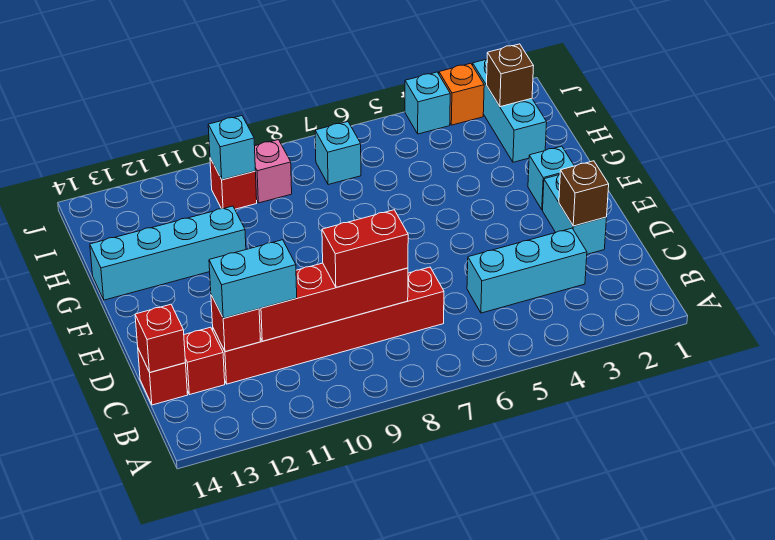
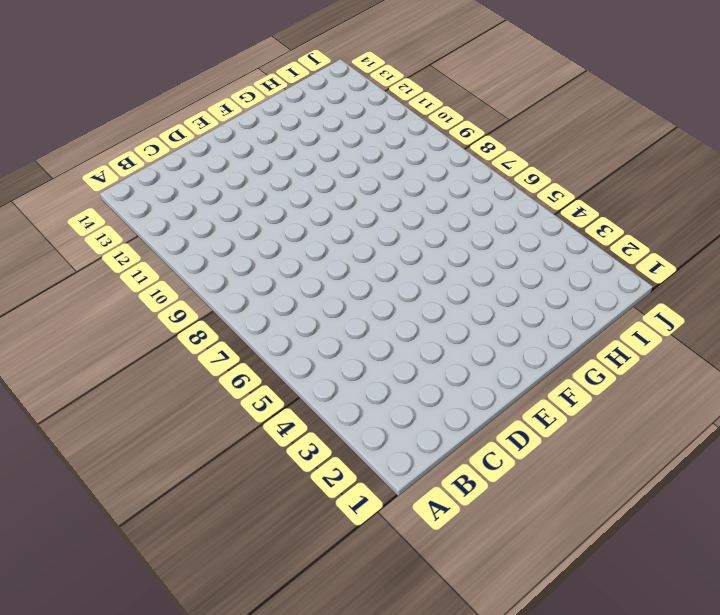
none -> cyan brick C3:C5 level 1
none -> red brick C7:C12 level 1
none -> red brick C13 level 1

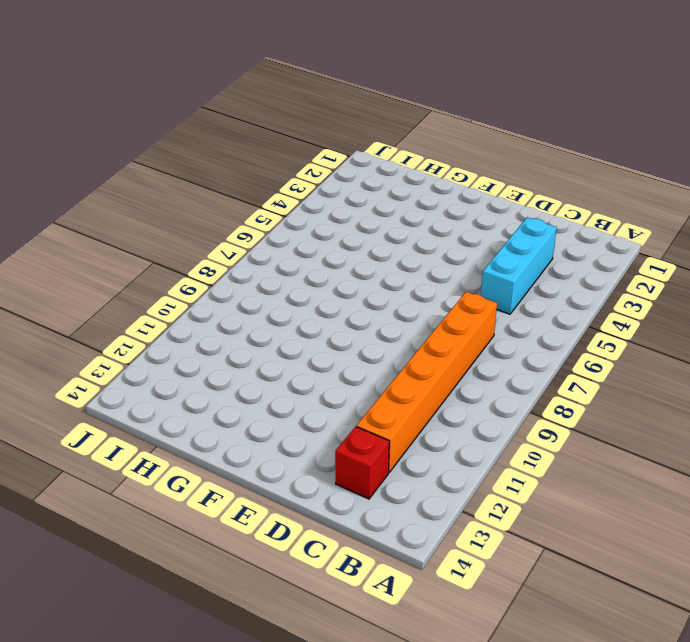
orange brick C7:C12 level 1 -> red brick C7:C12 level 1
none -> red brick C14 level 1
none -> cyan brick D2:E2 level 1
none -> cyan brick F2 level 1

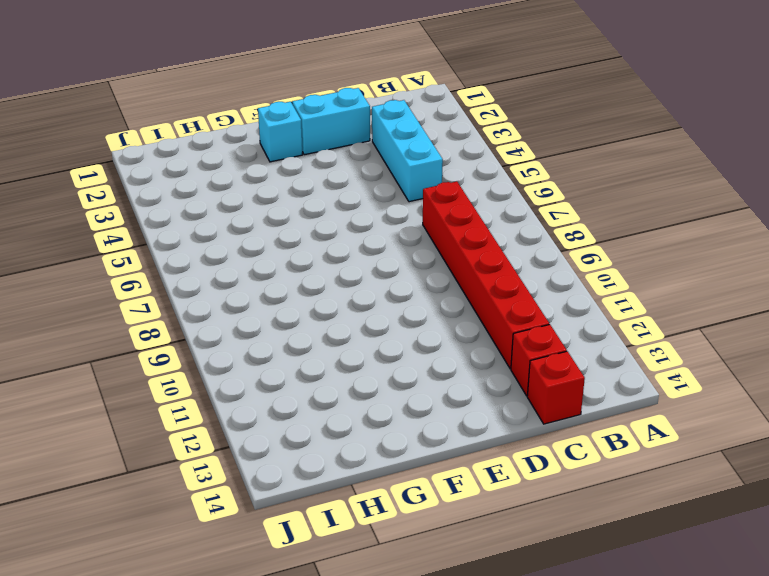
none -> cyan brick G11:G14 level 1
none -> cyan brick H2:J2 level 1
none -> cyan brick I7 level 1

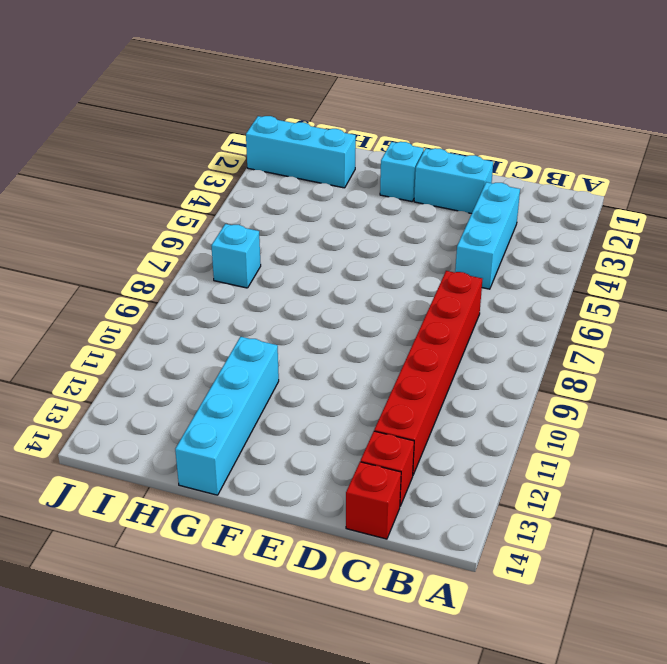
none -> pink brick I9 level 1
none -> red brick I10 level 1
none -> orange brick J3 level 1

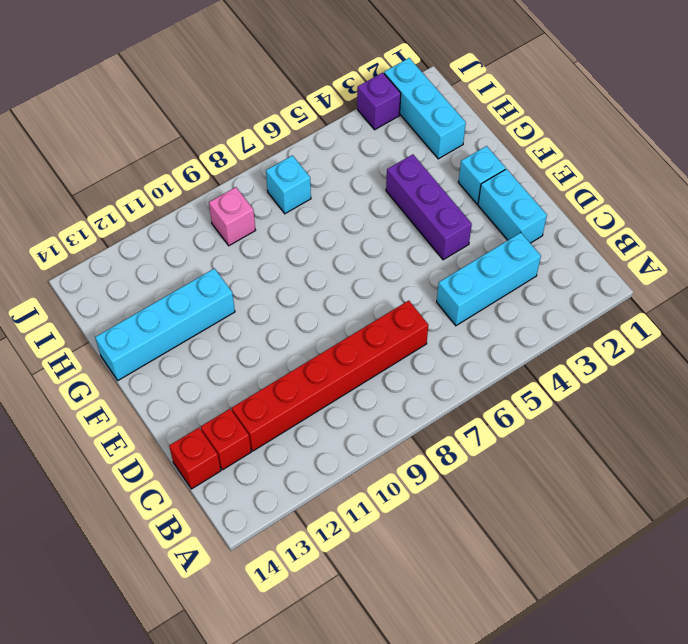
purple brick E4:G4 level 1 -> none
purple brick J3 level 1 -> orange brick J3 level 1
none -> red brick I10 level 1
none -> cyan brick J4 level 1
none -> red brick C8:C11 level 2

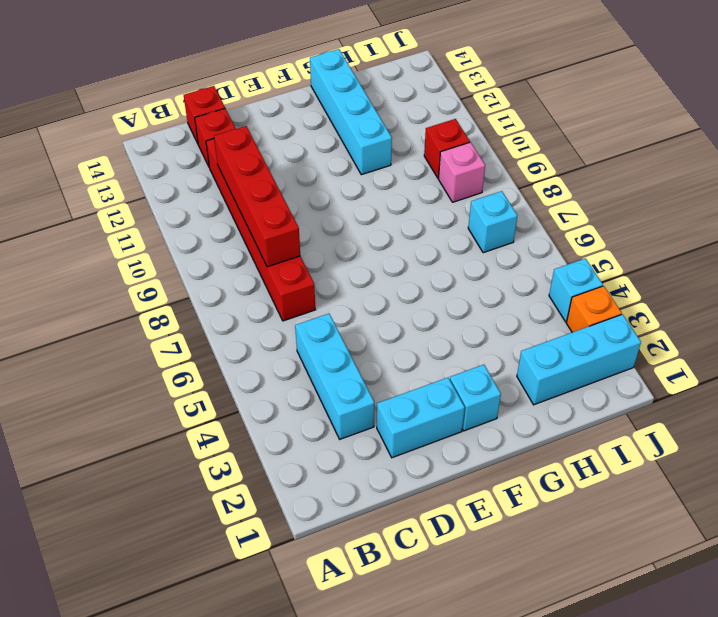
none -> red brick C12 level 2
none -> red brick C14 level 2
none -> brown brick D2 level 2

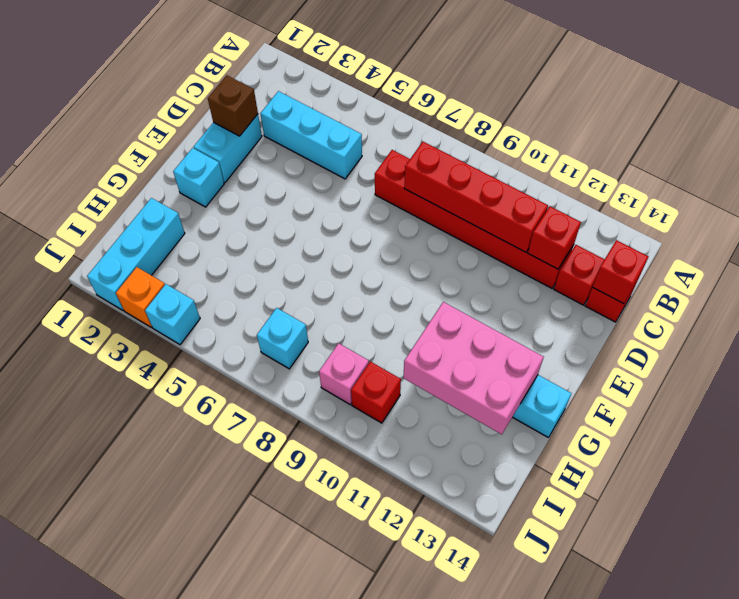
pink brick G11:H13 level 2 -> none
none -> brown brick I2 level 2
none -> cyan brick I10 level 2
none -> red brick C8:C9 level 3

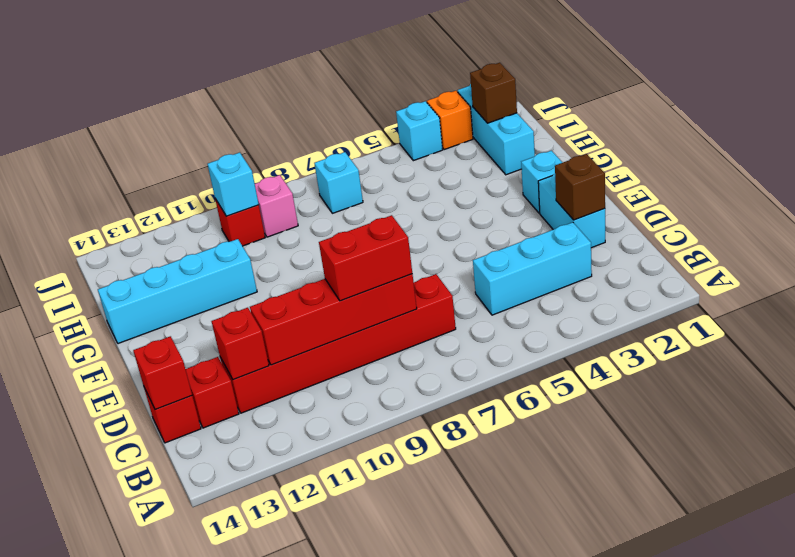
none -> cyan brick C11:C12 level 3

